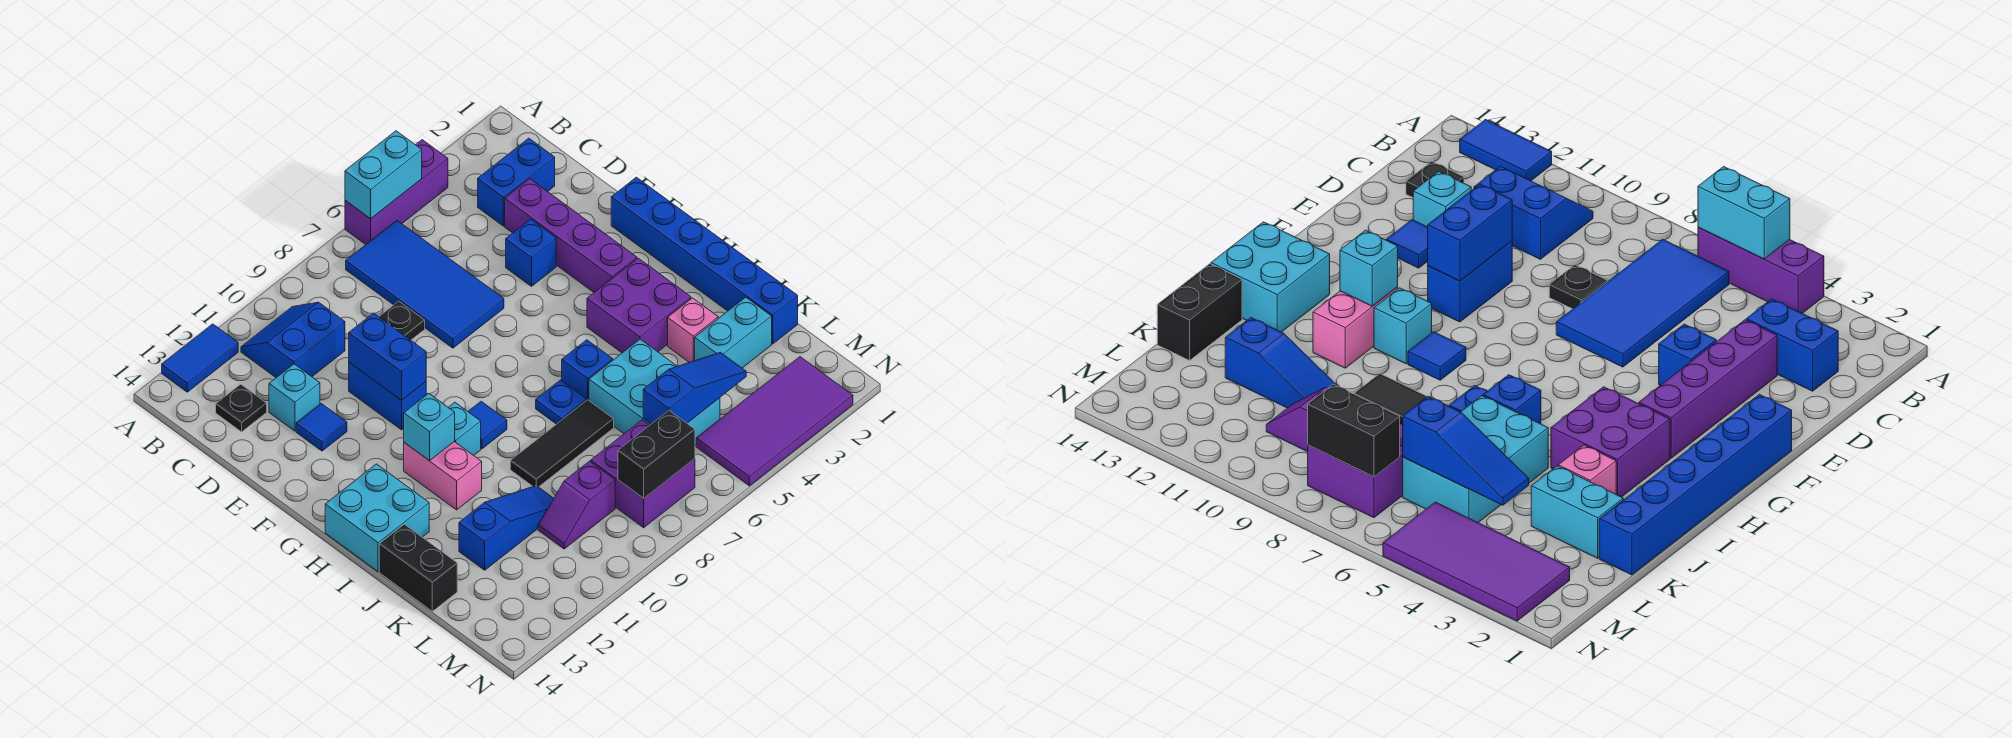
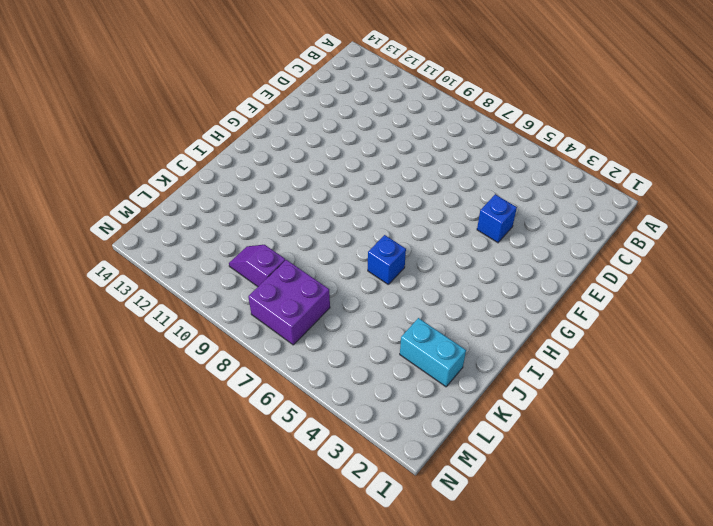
none -> purple brick A4:A6 level 1
none -> blue tile A12:A13 level 1
none -> blue tile B6:E7 level 1
none -> blue slope B10:C11 level 1 top C

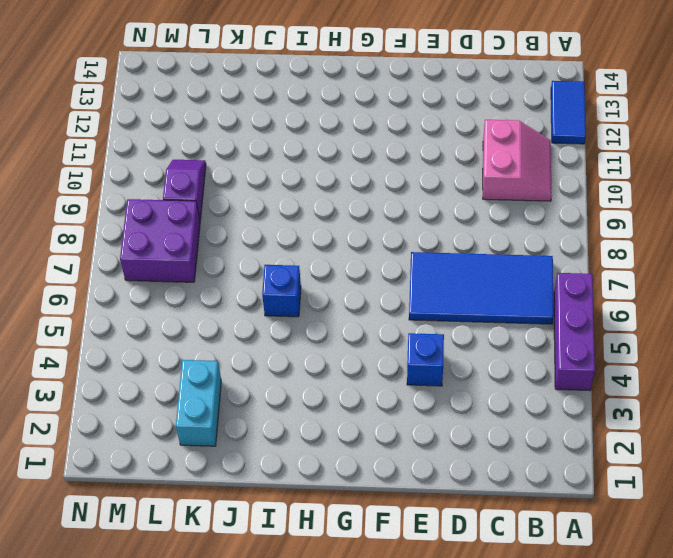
pink slope B10:C11 level 1 top C -> blue slope B10:C11 level 1 top C
none -> blue brick C2:C3 level 1
none -> black plate C13 level 1
none -> purple brick D3:G3 level 1
none -> black plate D8 level 1

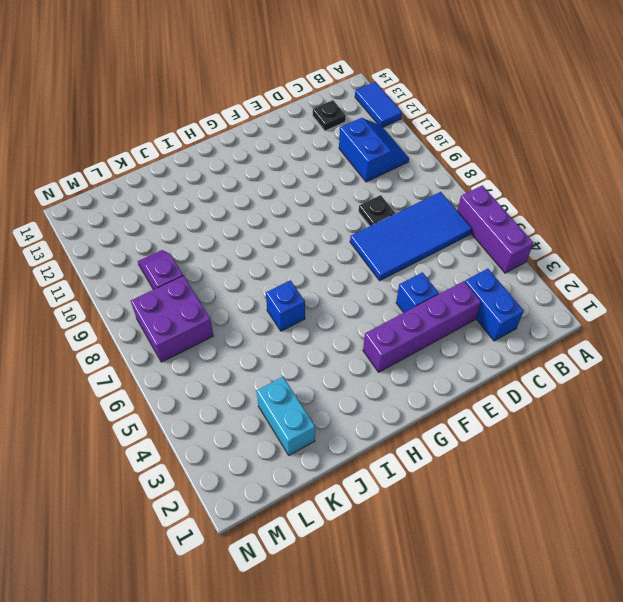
none -> cyan brick D12 level 1
none -> blue brick E10:F10 level 1
none -> blue tile E12 level 1
none -> blue brick F1:K1 level 1

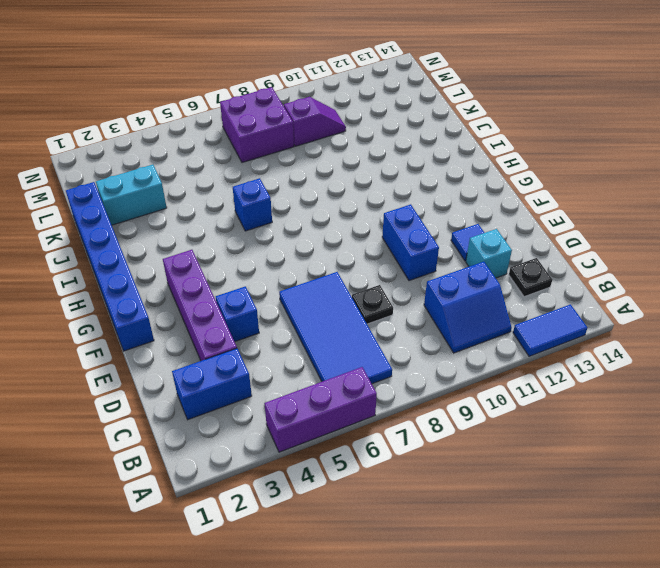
none -> purple brick H3:I4 level 1
none -> blue tile H9 level 1
none -> cyan brick H10 level 1
none -> pink brick H11:I11 level 1

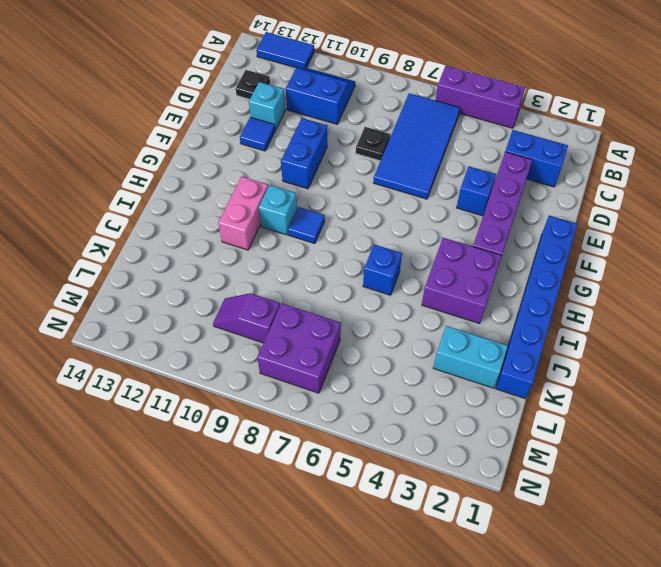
none -> cyan brick H13:I14 level 1
none -> blue plate I7 level 1
none -> pink brick J3 level 1
none -> cyan brick J5:L6 level 1

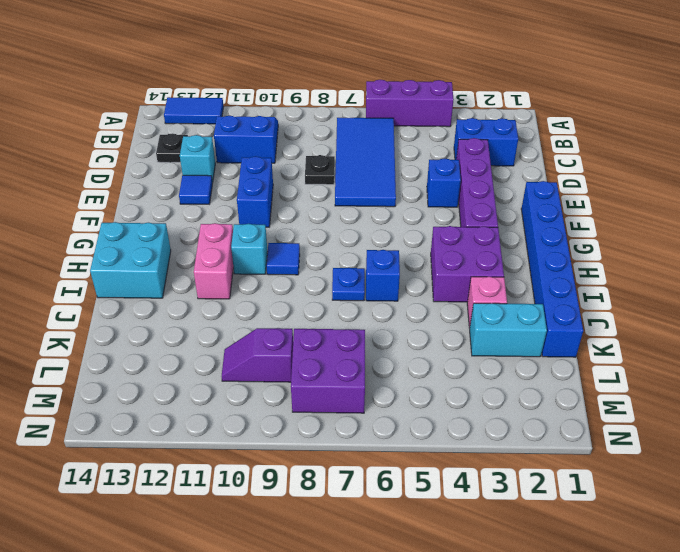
none -> cyan brick J5:L6 level 1
none -> black tile J7:J9 level 1
none -> black brick J14:K14 level 1
none -> blue slope K10:K12 level 1 top 12

